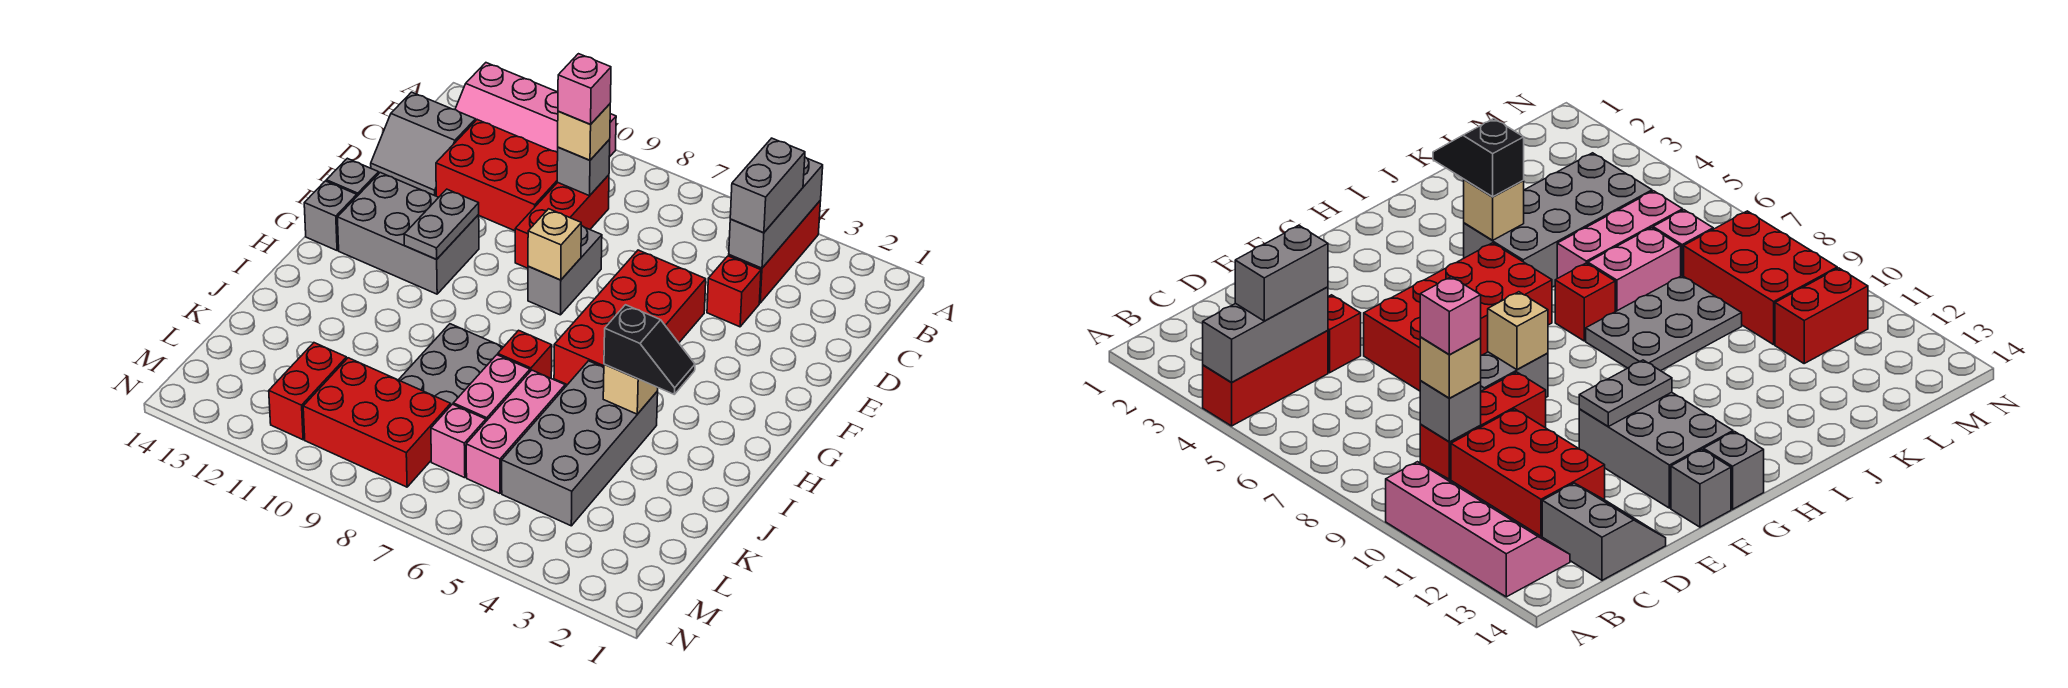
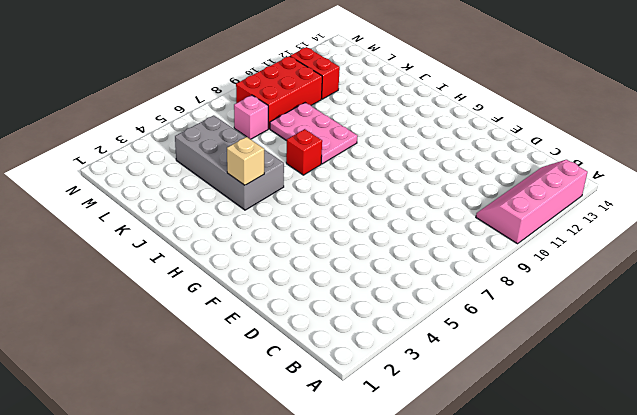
pink plate I8:K9 level 1 -> grey plate I8:K9 level 1
none -> red brick A4:C4 level 1
none -> red brick C9:E9 level 1
none -> red brick C10:D12 level 1

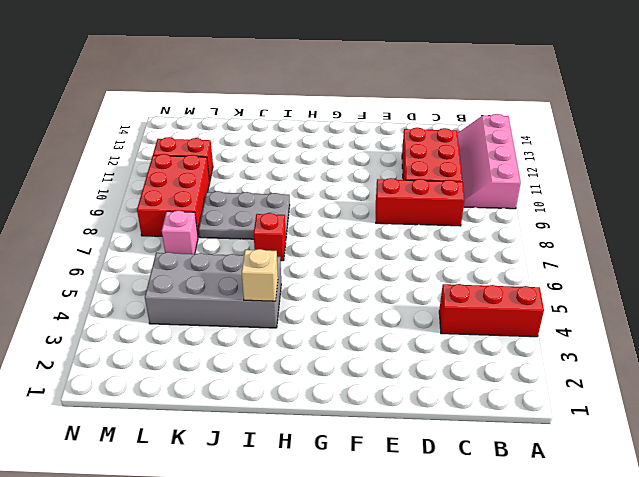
none -> grey slope C13:D14 level 1 top C
none -> red brick D4 level 1
none -> red brick E5:H6 level 1

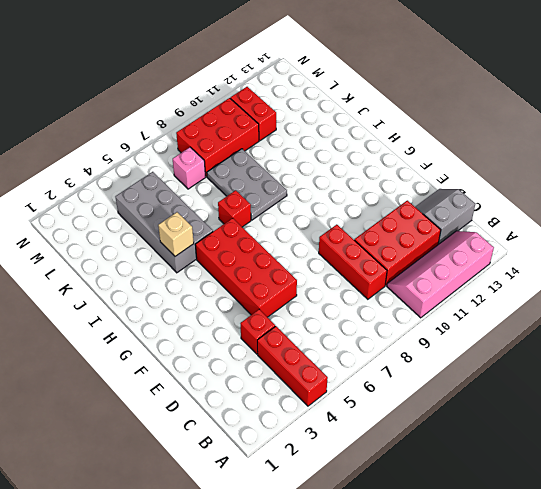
none -> grey brick E8:F8 level 1
none -> grey brick F11:G13 level 1
none -> grey brick F14 level 1

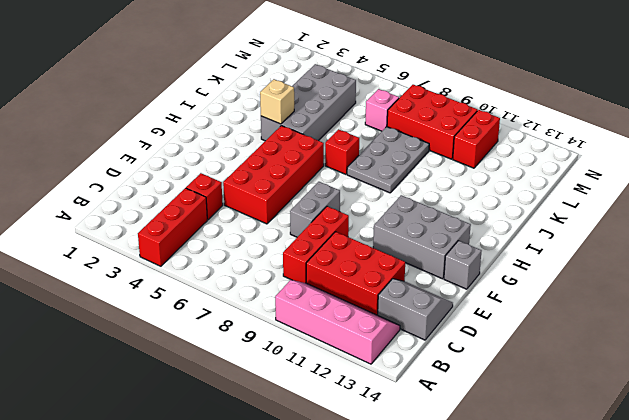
none -> grey brick G14 level 1
none -> pink brick J6:L6 level 1
none -> pink brick J7:K7 level 1

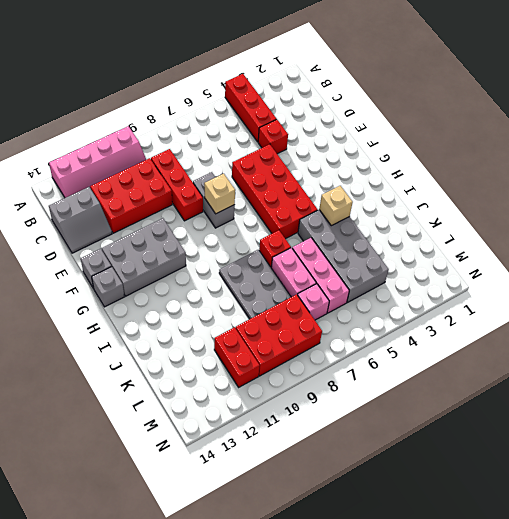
none -> grey brick A4:C4 level 2
none -> grey brick C9 level 2
none -> grey plate F11:G11 level 2

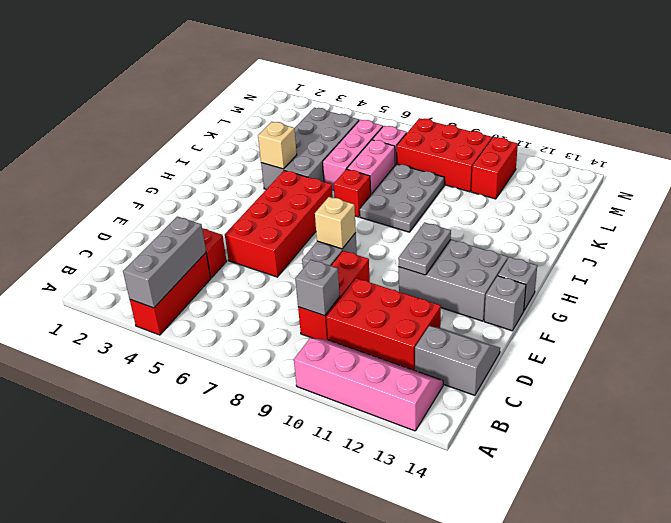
none -> grey brick B4:C4 level 3
none -> tan brick C9 level 3
none -> black slope I3:I4 level 3 top 4

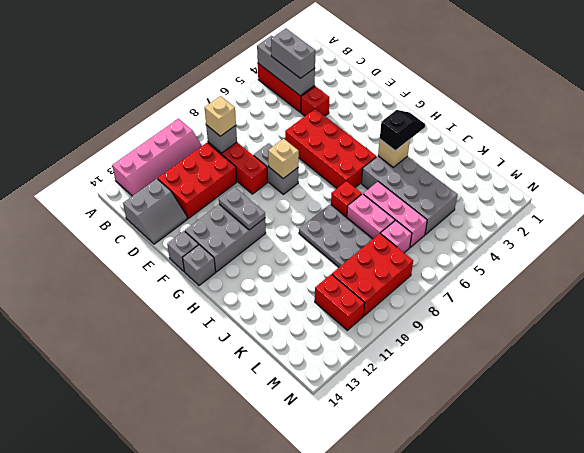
none -> pink brick C9 level 4

